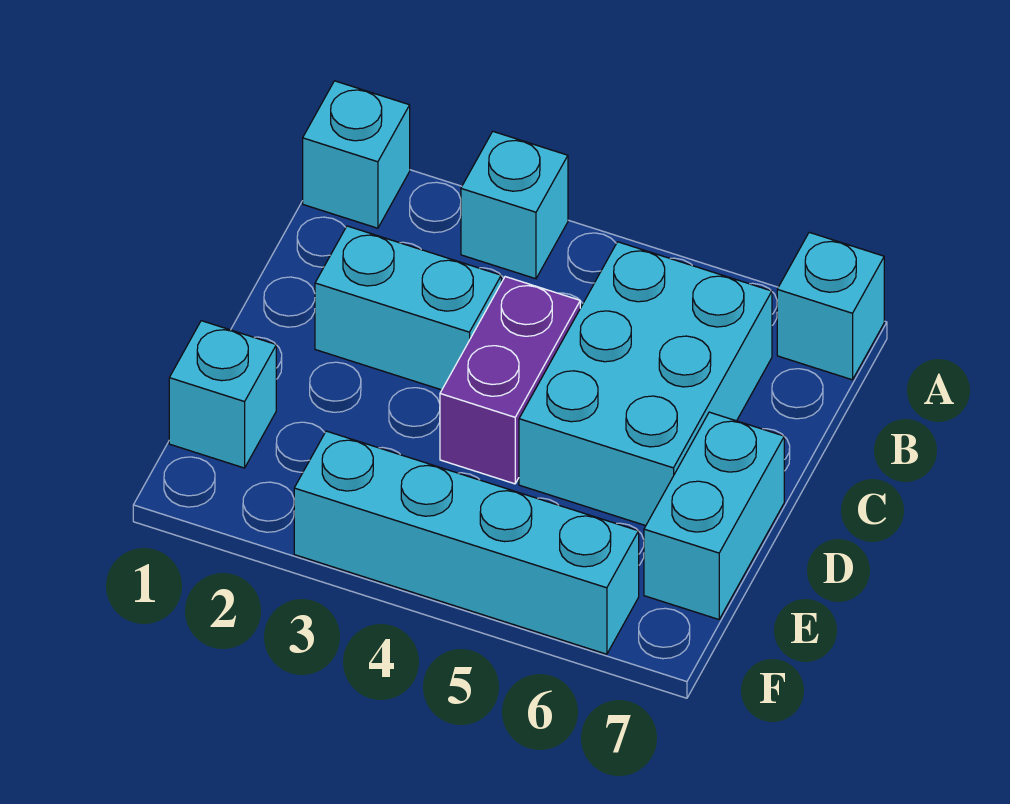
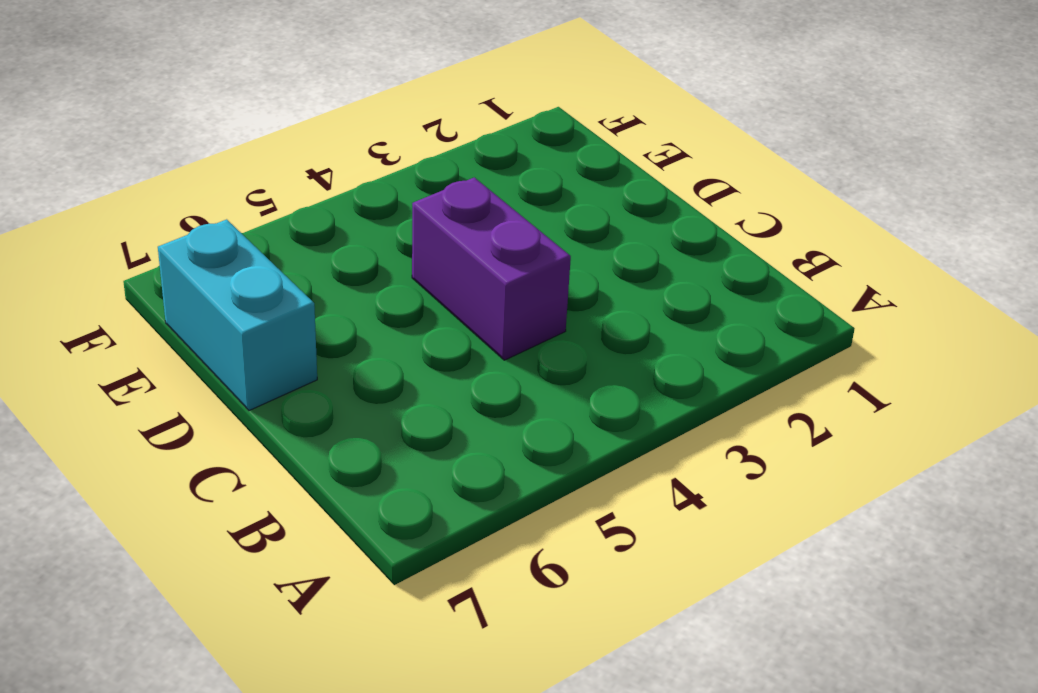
none -> cyan brick A1 level 1
none -> cyan brick A3 level 1

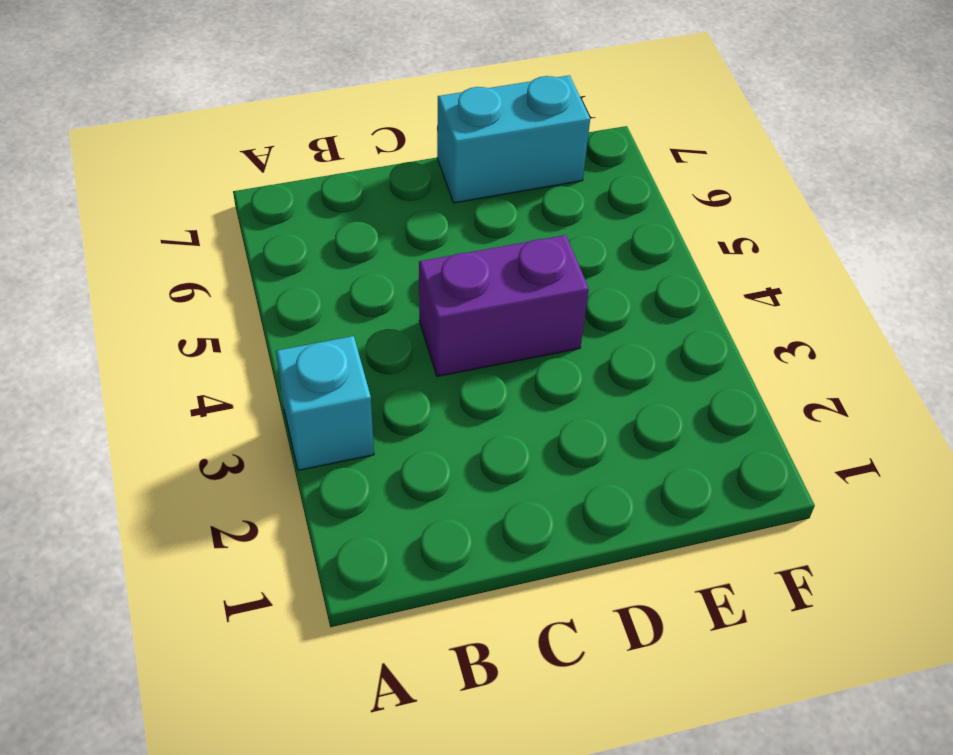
none -> cyan brick A1 level 1
none -> cyan brick A7 level 1

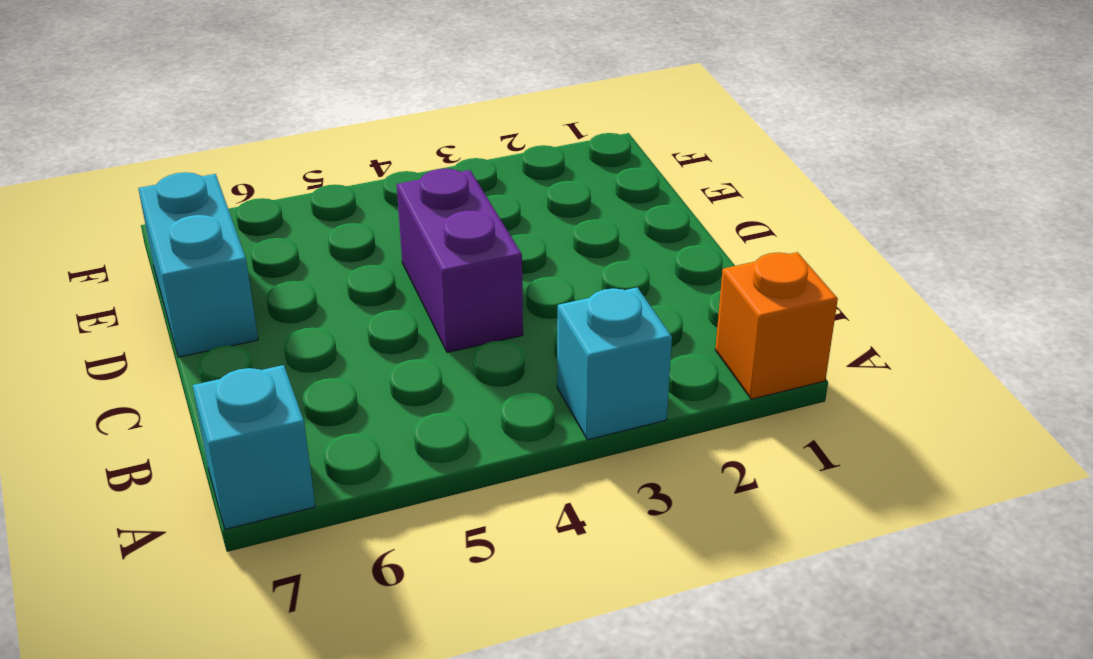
orange brick A1 level 1 -> cyan brick A1 level 1
none -> cyan brick B5:D6 level 1
none -> cyan brick C2:C3 level 1

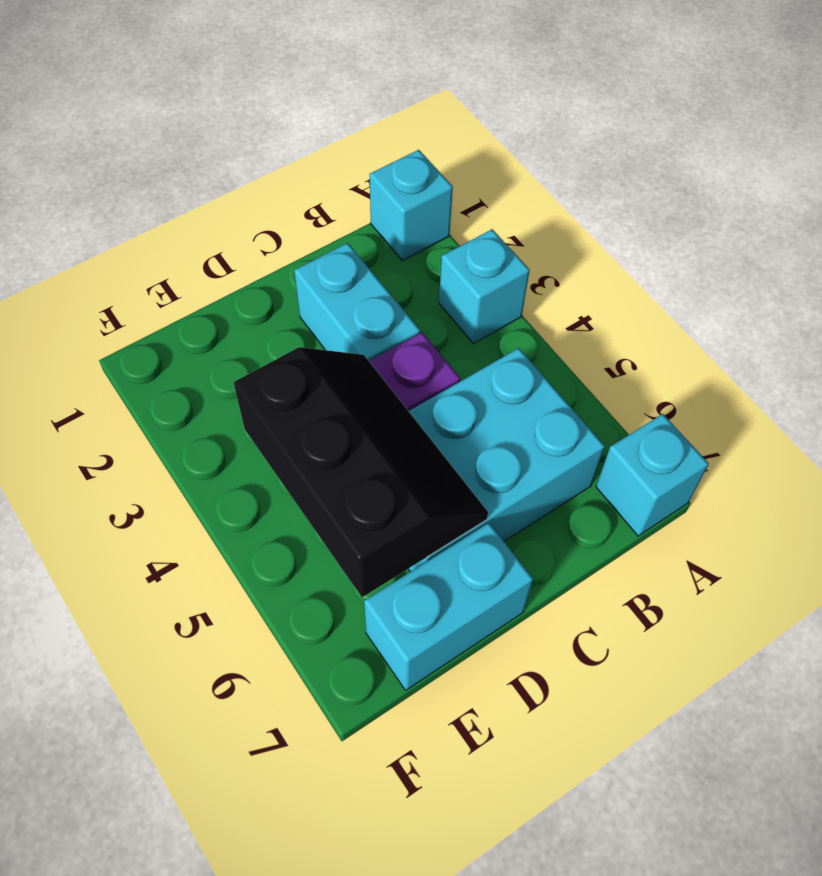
black slope D4:E6 level 2 top E -> none
none -> cyan brick E1 level 1
none -> cyan brick F3:F6 level 1

